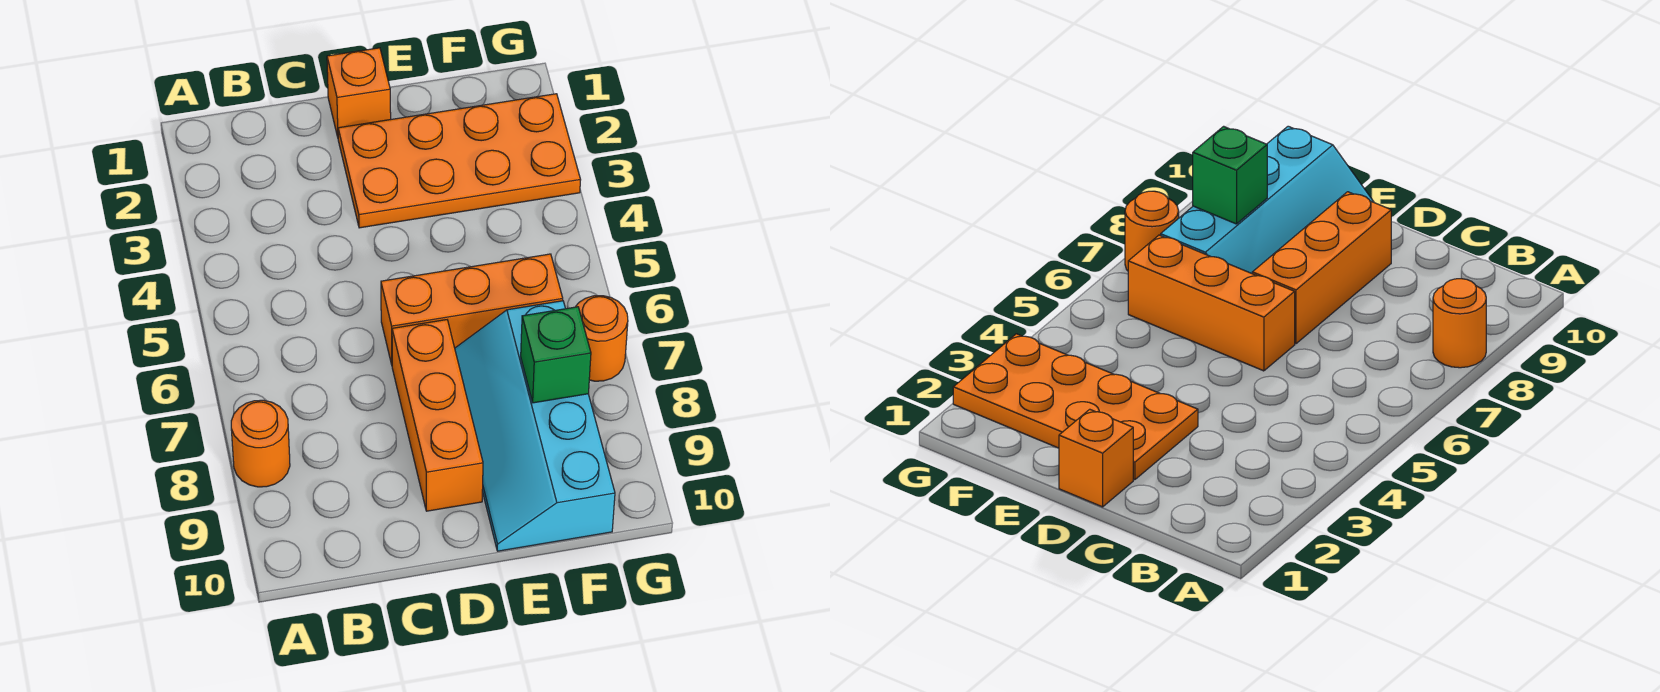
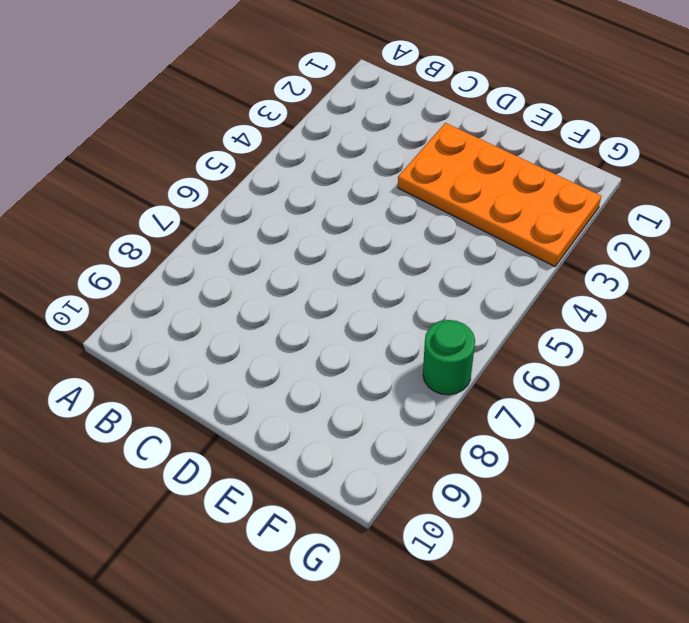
green round brick G7 level 1 -> orange round brick G7 level 1
none -> orange round brick A8 level 1
none -> orange brick D1 level 1

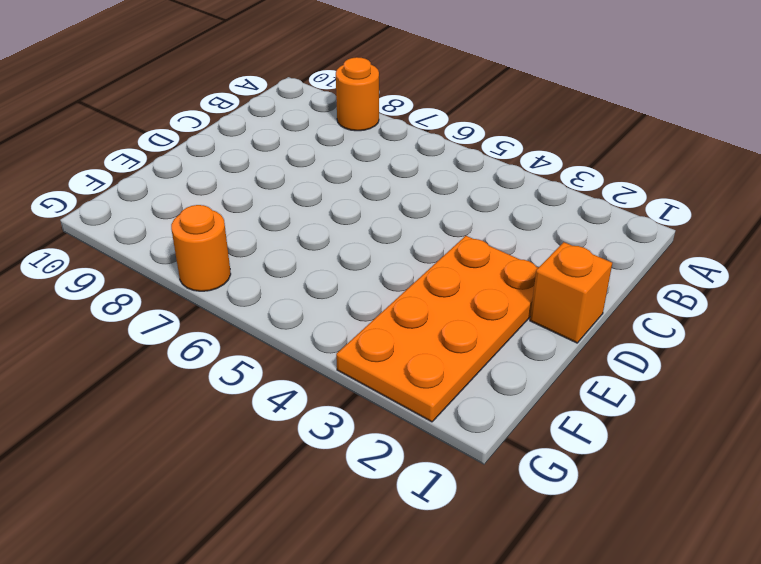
none -> orange brick D6:F6 level 1
none -> orange brick D7:D9 level 1

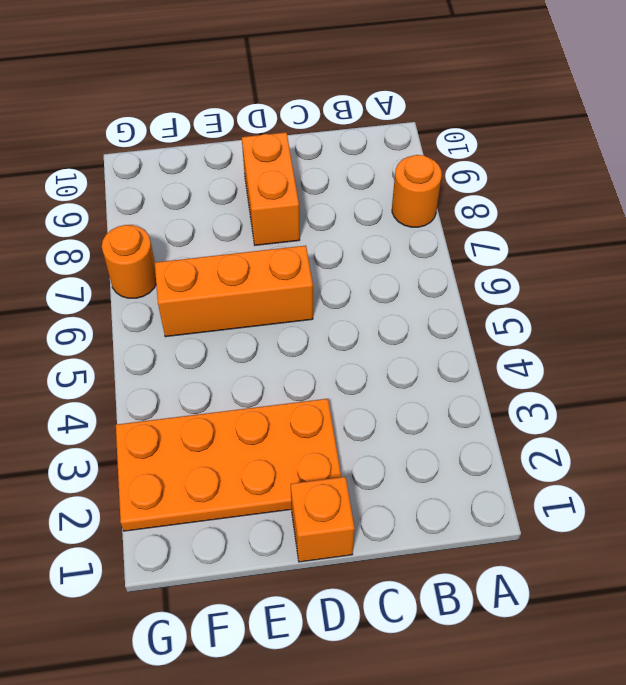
orange brick D8:D9 level 1 -> orange brick D7:D9 level 1
none -> cyan slope E7:F10 level 1 top F
none -> green brick F8 level 2

